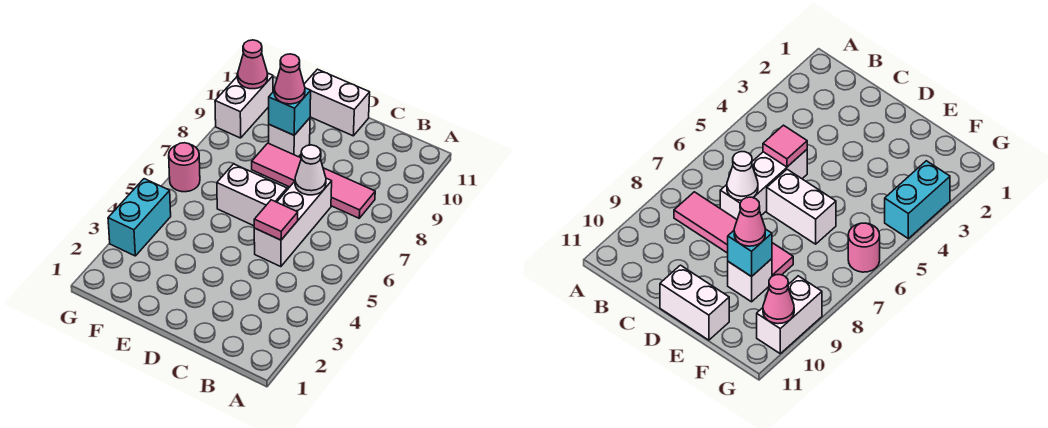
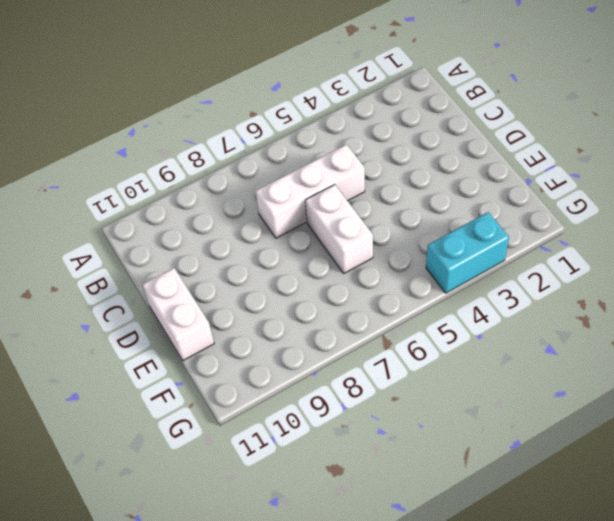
none -> pink tile B8:E8 level 1
none -> white brick E9 level 1
none -> pink round brick G6 level 1

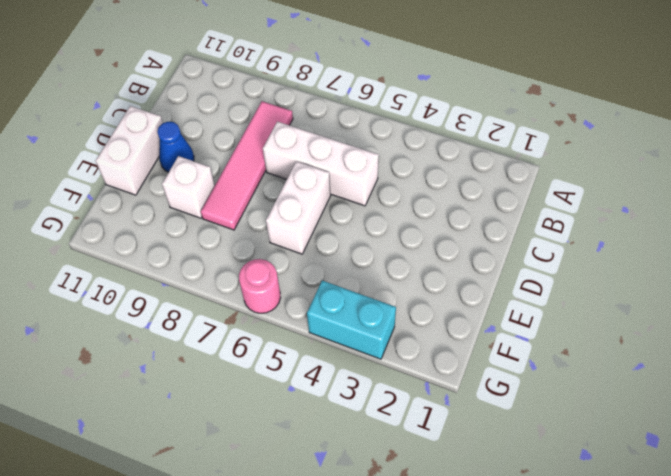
blue cone D10 level 1 -> none
none -> white brick G9:G10 level 1
none -> pink tile C5 level 2
none -> white cone C7 level 2

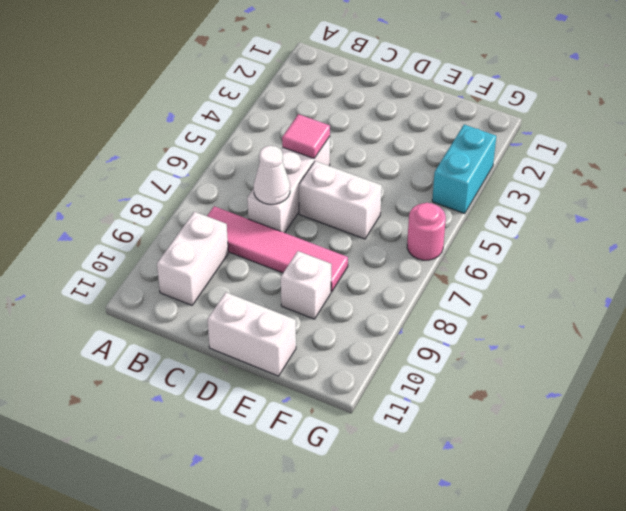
white brick B9:B10 level 1 -> white brick G9:G10 level 1
none -> cyan brick E9 level 2
none -> pink cone G10 level 2
none -> pink cone E9 level 3

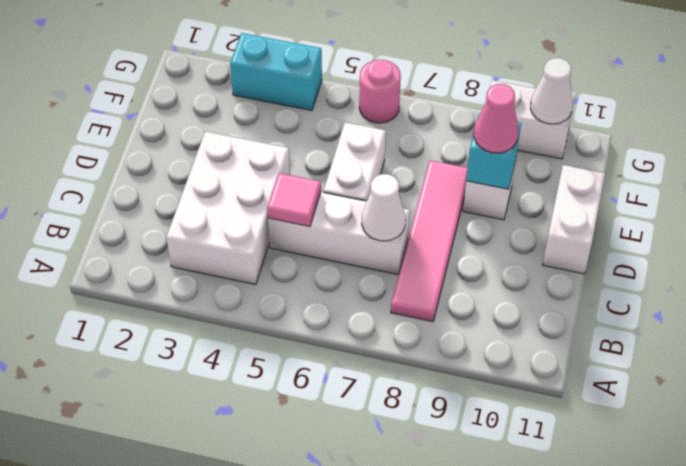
white brick B3:D4 level 1 -> none
white cone G10 level 2 -> pink cone G10 level 2

